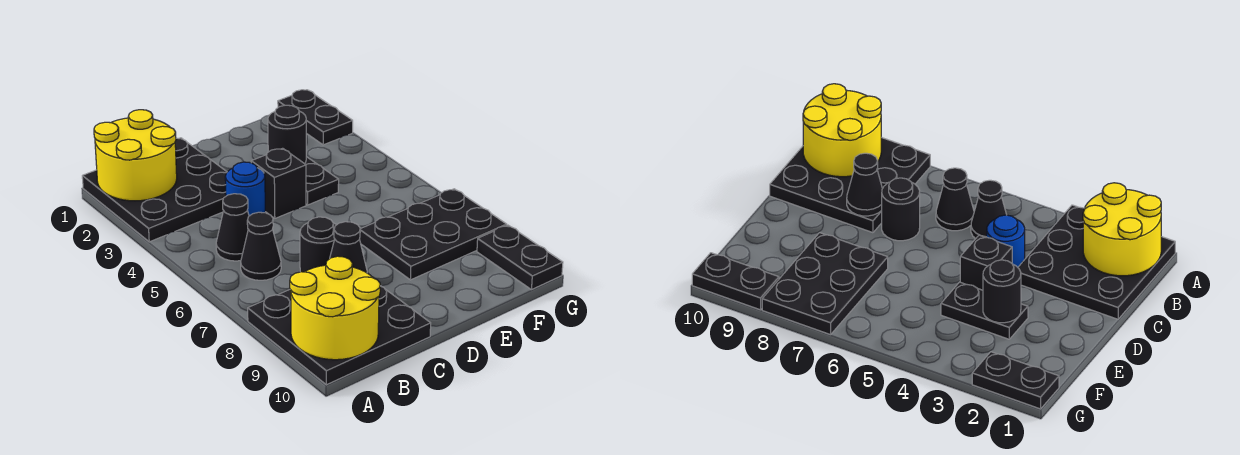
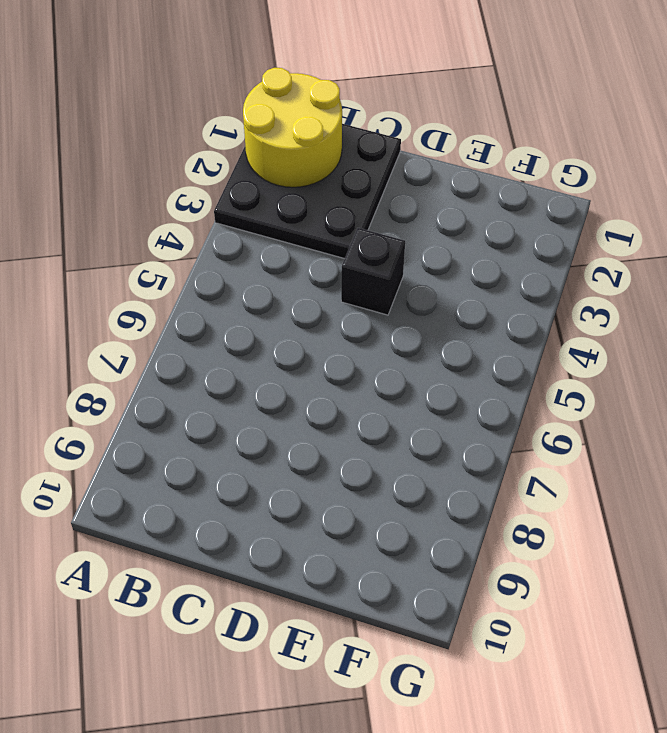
none -> black plate A8:C10 level 1
none -> black cone B5 level 1
none -> black cone B6 level 1

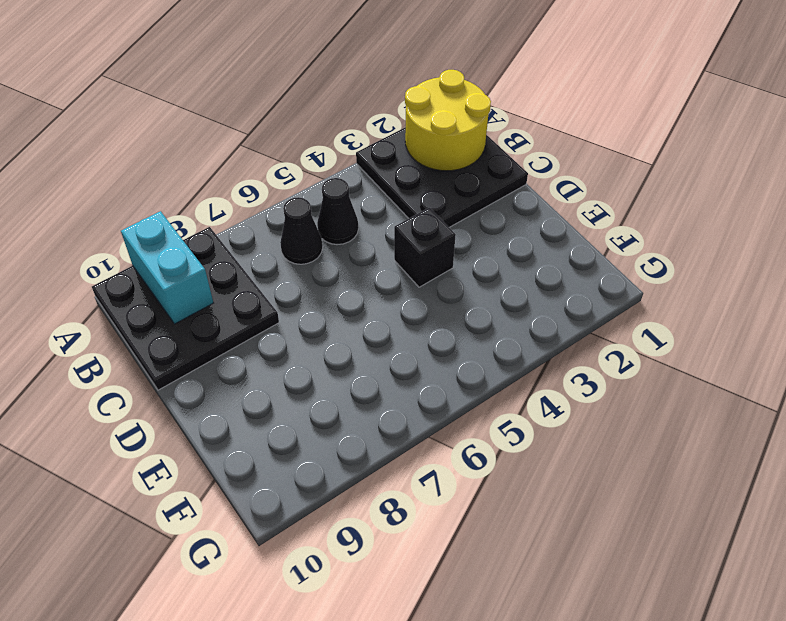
cyan brick A9:B9 level 2 -> yellow round brick A9:B10 level 2
none -> blue round brick C4 level 1
none -> black round brick C7 level 1
none -> black plate E3:E4 level 1

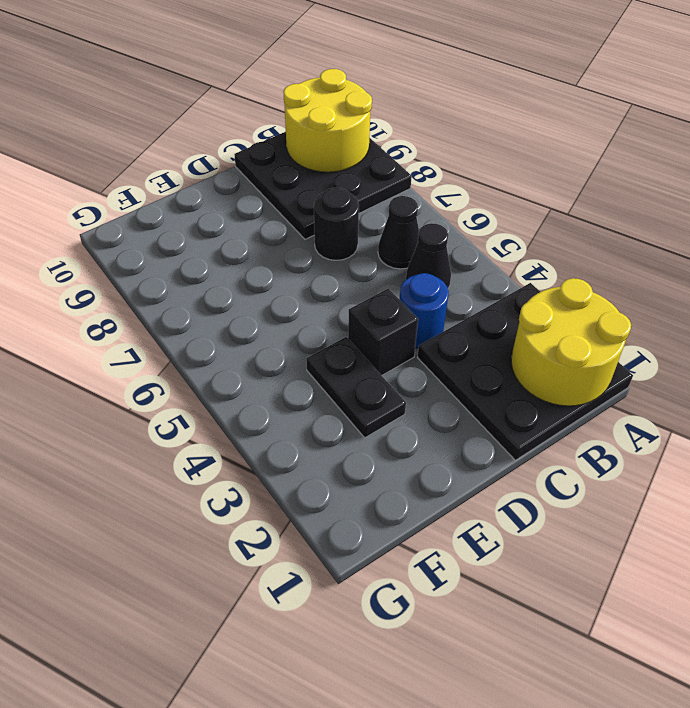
none -> black plate E7:G8 level 1
none -> black plate G1:G2 level 1
none -> black plate G9:G10 level 1

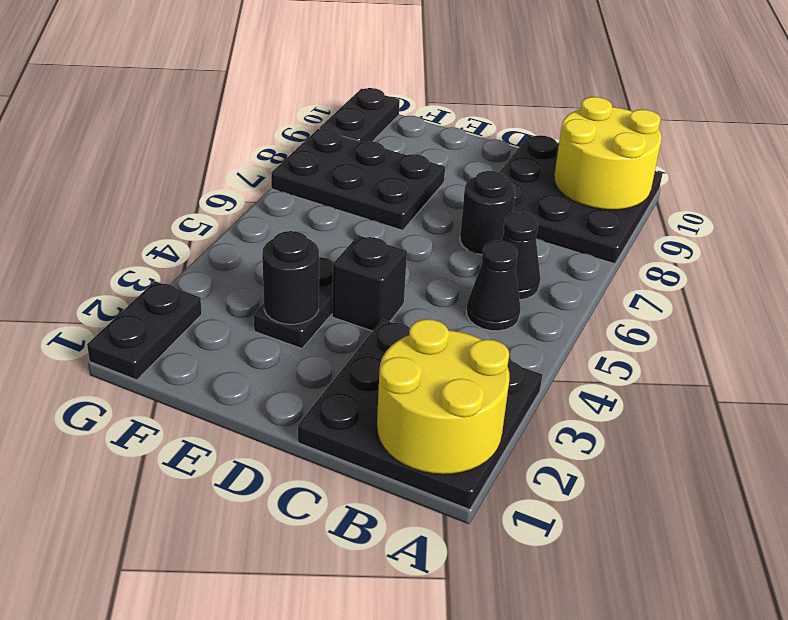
none -> blue round brick C4 level 1
none -> black cone C8 level 2

